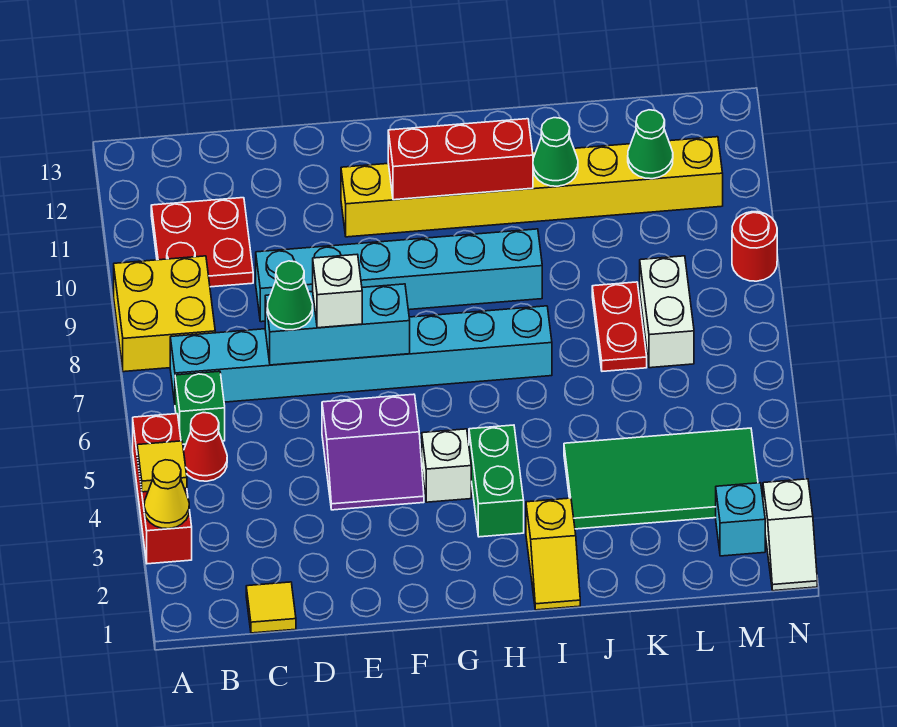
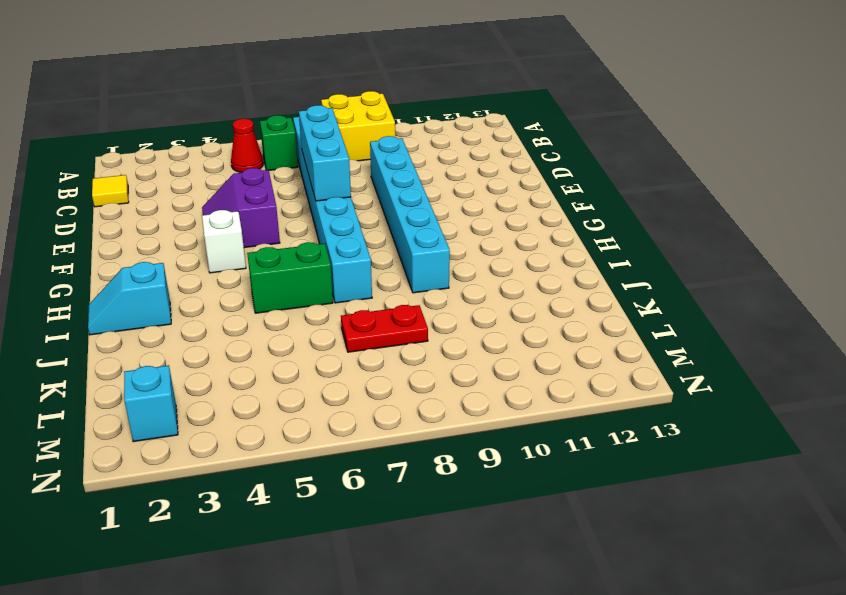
cyan slope I1:I2 level 1 top 2 -> yellow slope I1:I2 level 1 top 2
green brick I5:I6 level 1 -> green brick H3:H4 level 1
none -> red brick A3:A5 level 1
none -> red plate B10:C11 level 1
none -> yellow brick F11:M11 level 1

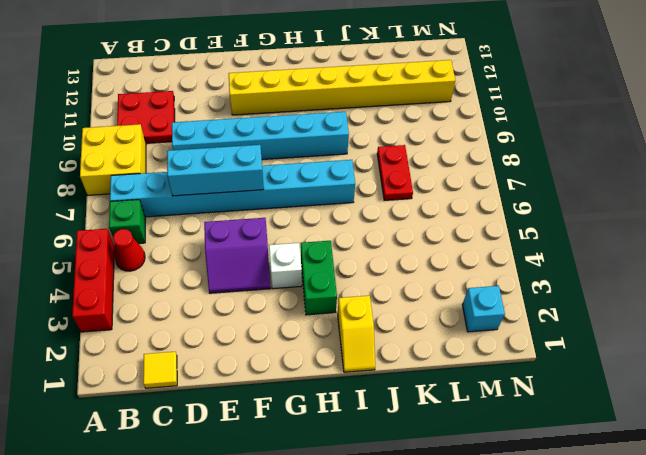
none -> green tile J3:M4 level 1
none -> white brick L7:L8 level 1
none -> white slope N1:N2 level 1 top 2

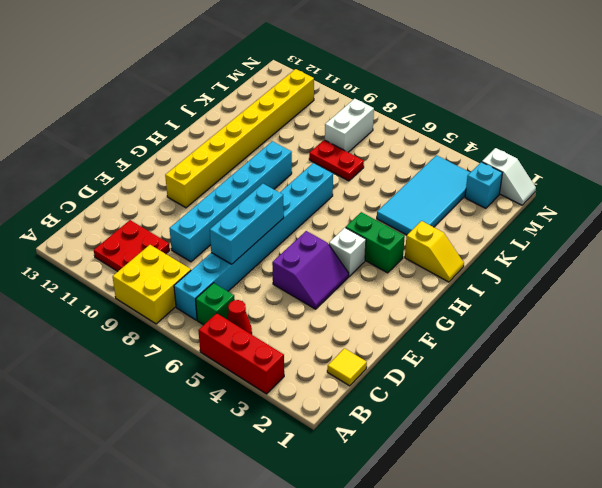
cyan tile J3:M4 level 1 -> green tile J3:M4 level 1
white brick L8:M8 level 1 -> white brick L7:L8 level 1
none -> red round brick N9 level 1
none -> yellow cone A3 level 2
none -> yellow tile A4 level 2

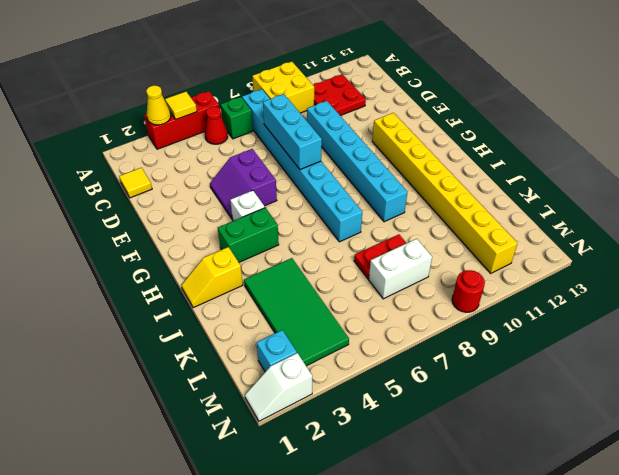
none -> red brick G11:I11 level 2
none -> green cone J11 level 2
none -> green cone L11 level 2

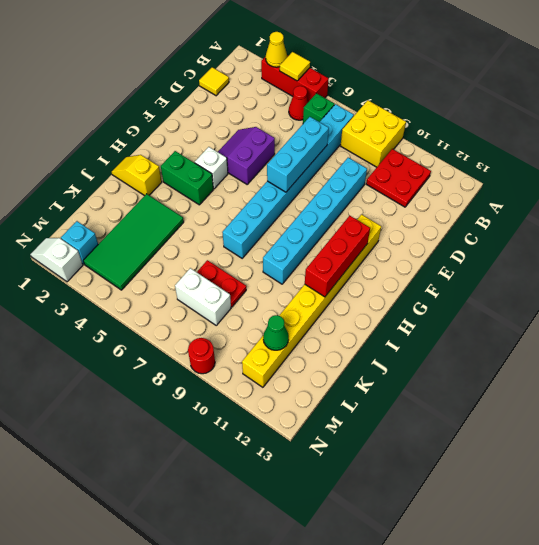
none -> green cone J11 level 2
none -> green cone D7 level 3
none -> white brick E7 level 3

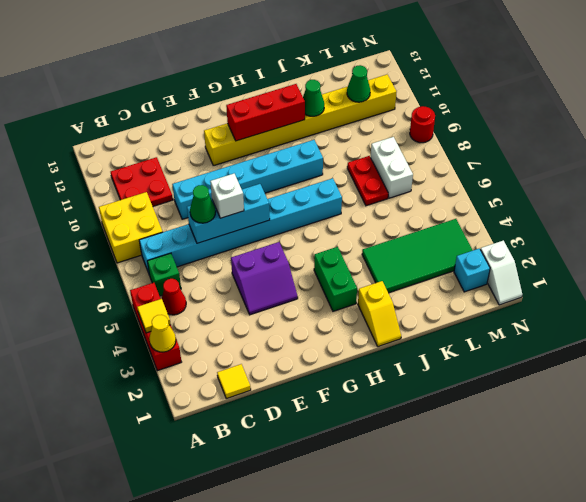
none -> white brick G4 level 1

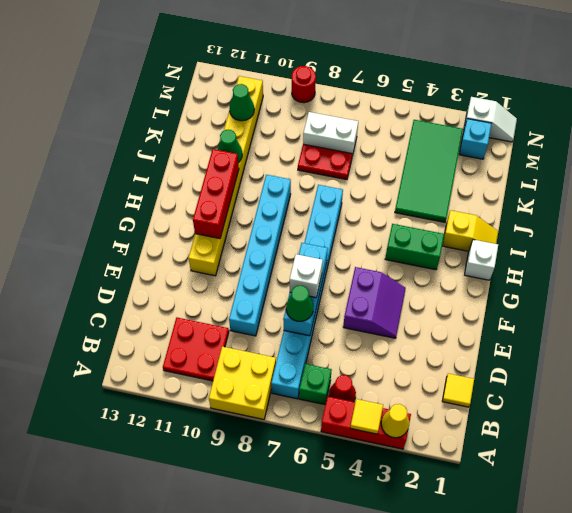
white brick H1 level 1 -> white brick G4 level 1

